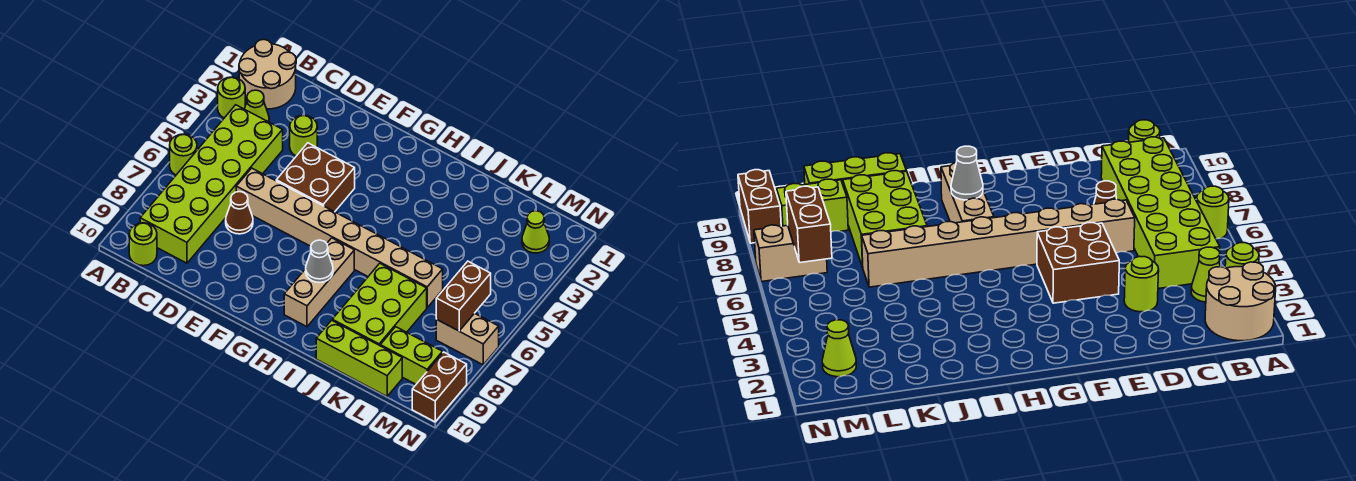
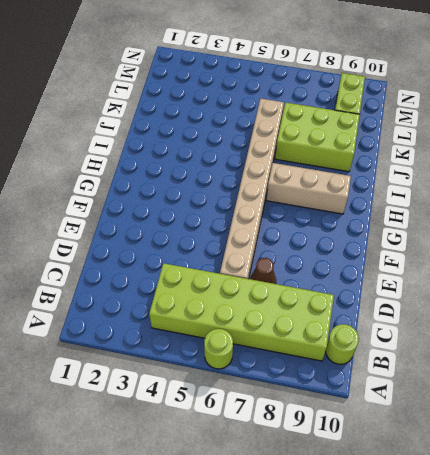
none -> tan round brick A1:B2 level 1
none -> lime round brick A3 level 1
none -> lime cone B3 level 1

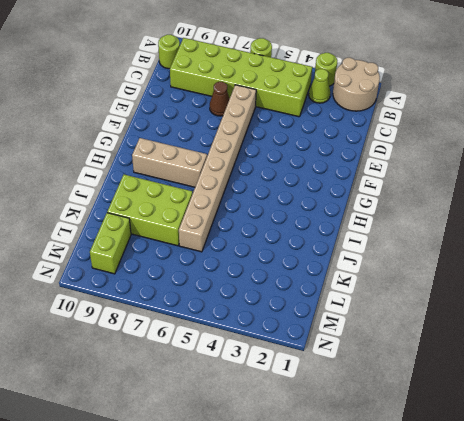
none -> lime round brick D3 level 1
none -> brown brick E4:F5 level 1
none -> lime brick J10:L10 level 1

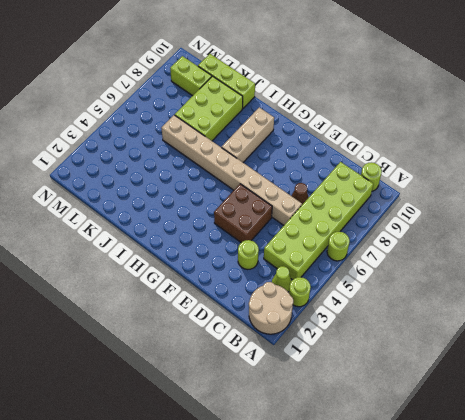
none -> lime cone M2 level 1
none -> tan brick M7:N7 level 1
none -> brown brick N9:N10 level 1

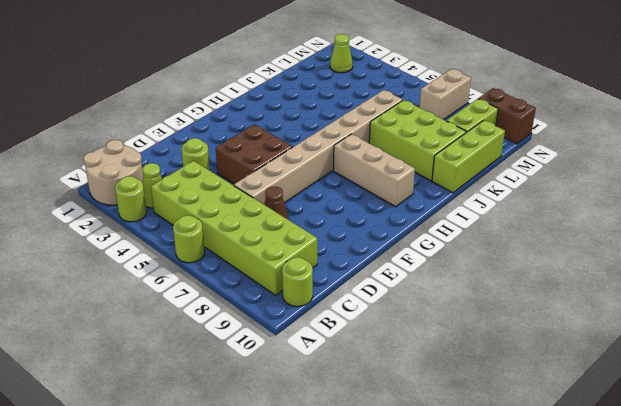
none -> grey cone H8 level 2
none -> brown brick M6:M7 level 2

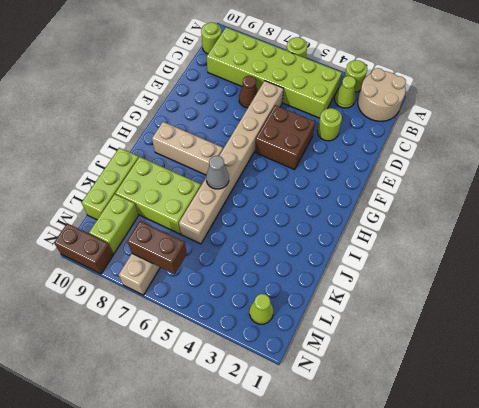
grey cone I6 level 2 -> grey cone H8 level 2

